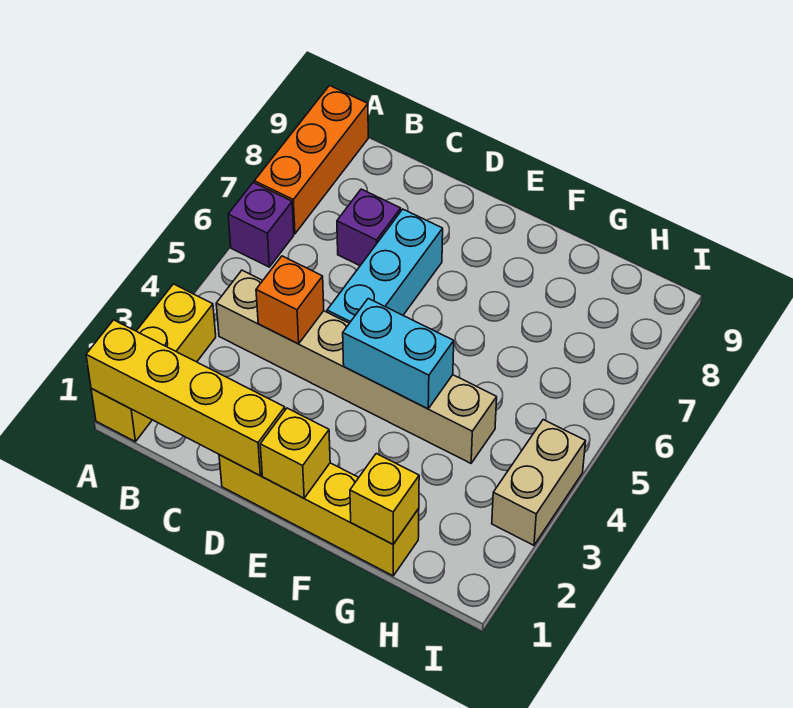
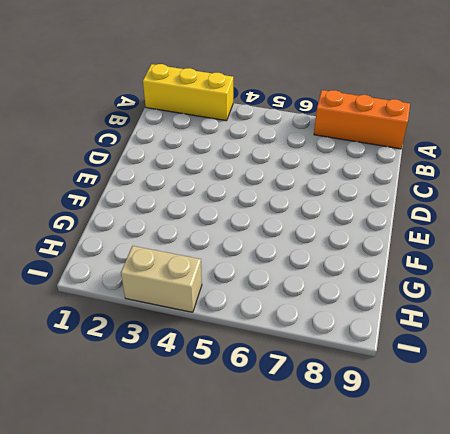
none -> purple brick A6 level 1
none -> tan brick B4:G4 level 1
none -> purple brick C7 level 1

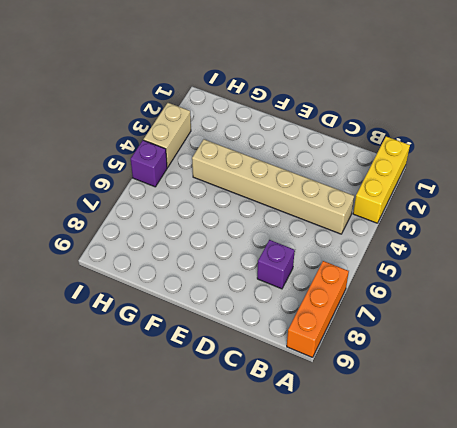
purple brick I5 level 1 -> purple brick A6 level 1
none -> yellow brick D1:G1 level 1
none -> cyan brick D5:D7 level 1
none -> yellow brick A1:D1 level 2

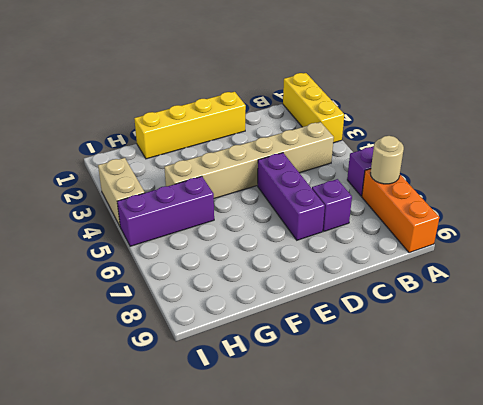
tan round brick A7 level 2 -> none
purple brick D5:D7 level 1 -> cyan brick D5:D7 level 1
purple brick G5:I5 level 1 -> none
none -> yellow brick A1:D1 level 2
none -> orange brick C4 level 2
none -> yellow brick E1 level 2

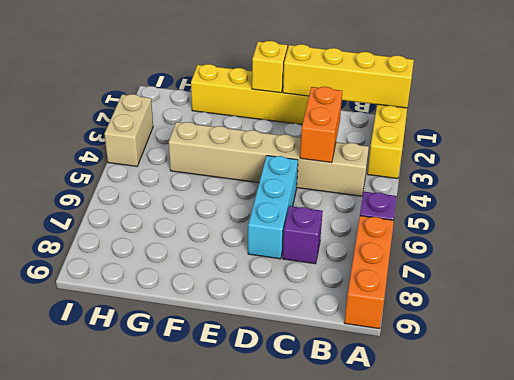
orange brick C3:C4 level 2 -> orange brick C4 level 2
none -> cyan brick E4:F4 level 2
none -> yellow brick G1 level 2

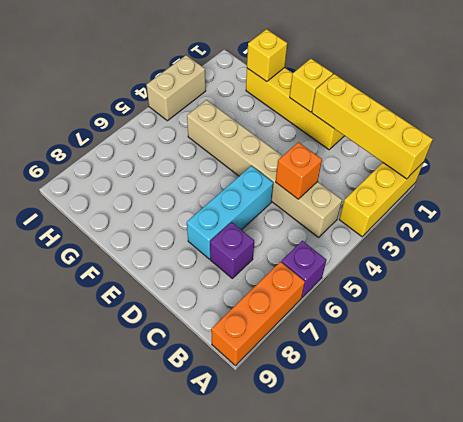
none -> cyan brick E4:F4 level 2

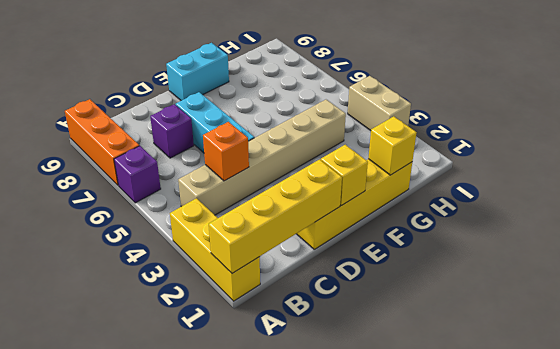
cyan brick E9:F9 level 1 -> cyan brick E4:F4 level 2

